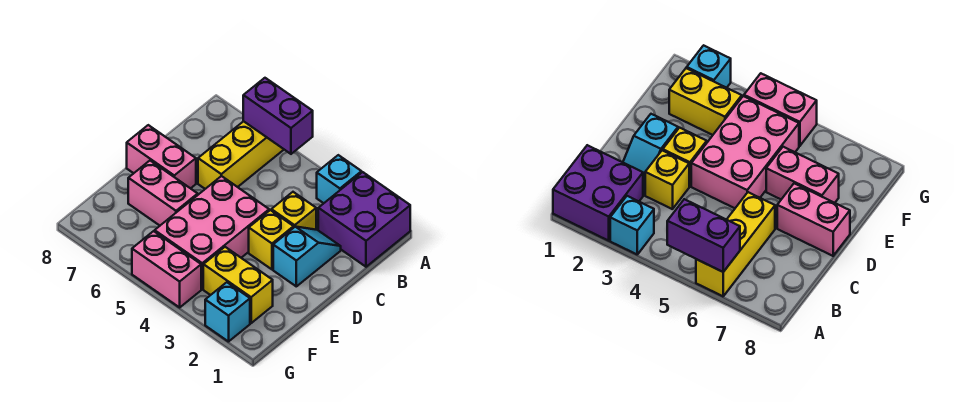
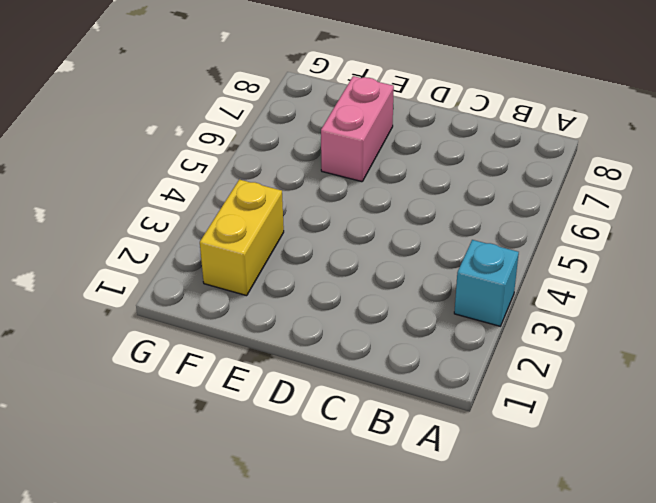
none -> purple brick A1:B2 level 1
none -> yellow brick A6:C6 level 1
none -> cyan slope C2:D2 level 1 top D

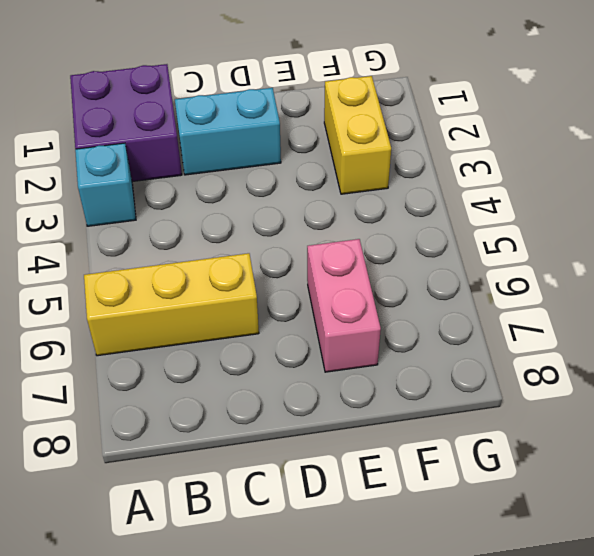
cyan brick C2:D2 level 1 -> cyan slope C2:D2 level 1 top D
none -> yellow brick C3 level 1
none -> yellow brick D3 level 1
none -> pink brick D4:F5 level 1

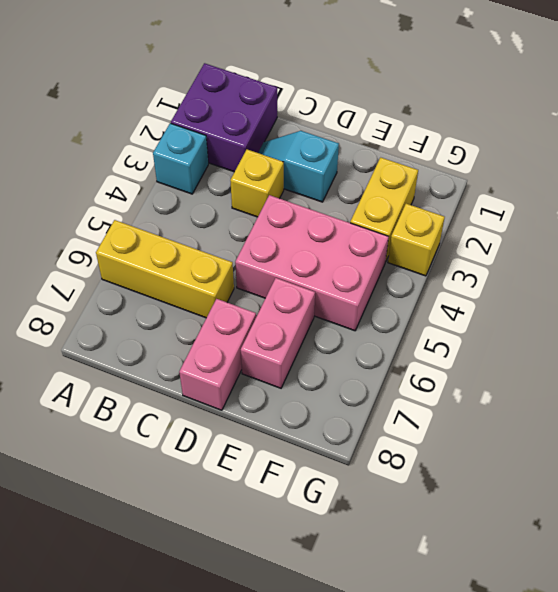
yellow brick G3 level 1 -> yellow brick D3 level 1
none -> cyan brick G2 level 1
none -> pink brick G4:G5 level 1
none -> purple brick A5:A6 level 2

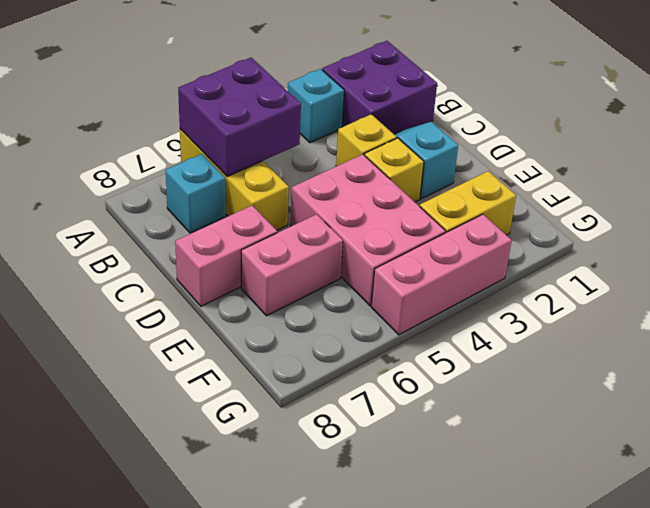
purple brick A5:B6 level 2 -> purple brick A5:A6 level 2
cyan brick B7 level 1 -> cyan brick G2 level 1
pink brick G3:G5 level 1 -> pink brick G4:G5 level 1

